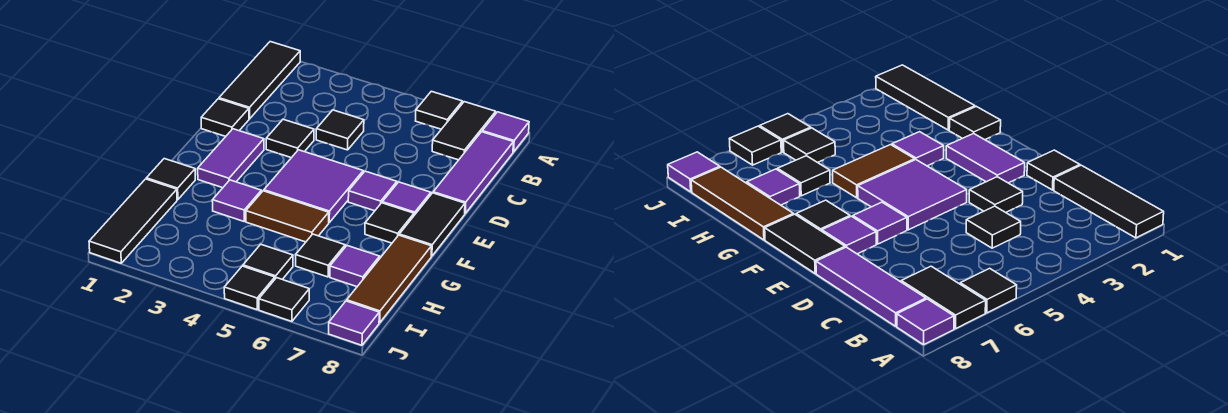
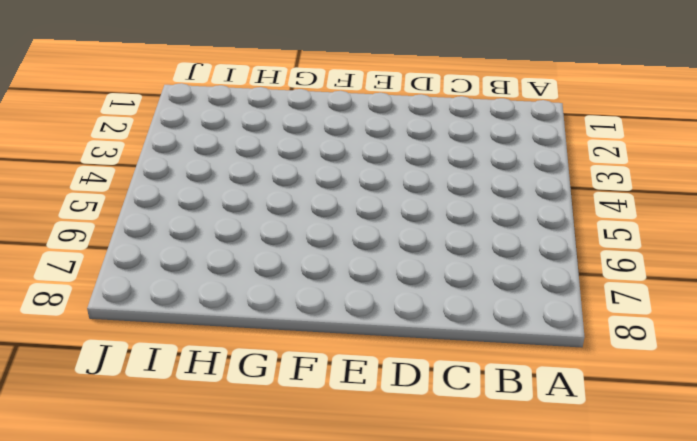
none -> black tile A1:C1 level 1
none -> black tile A6 level 1
none -> black tile A7:B7 level 1

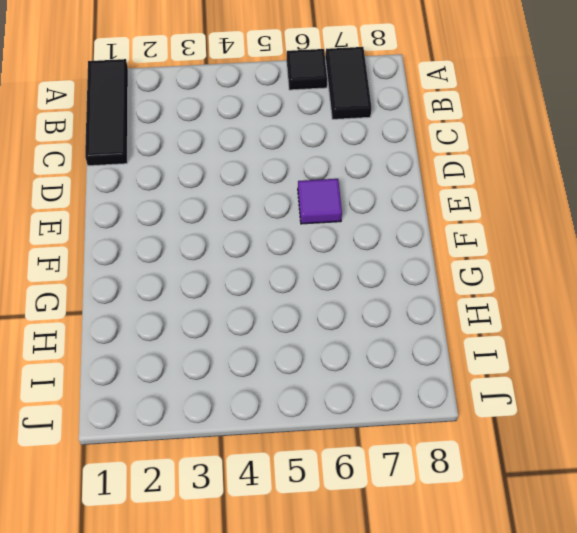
none -> purple tile A8 level 1
none -> purple tile B8:D8 level 1
none -> black tile C4 level 1

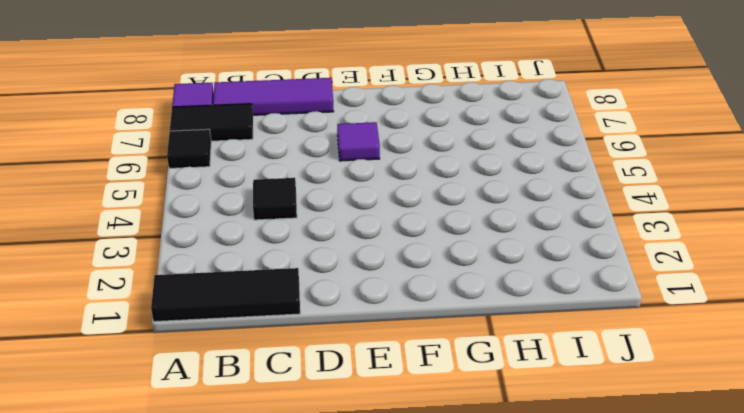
none -> black tile D1 level 1
none -> black tile D3 level 1
none -> purple tile E2:F2 level 1

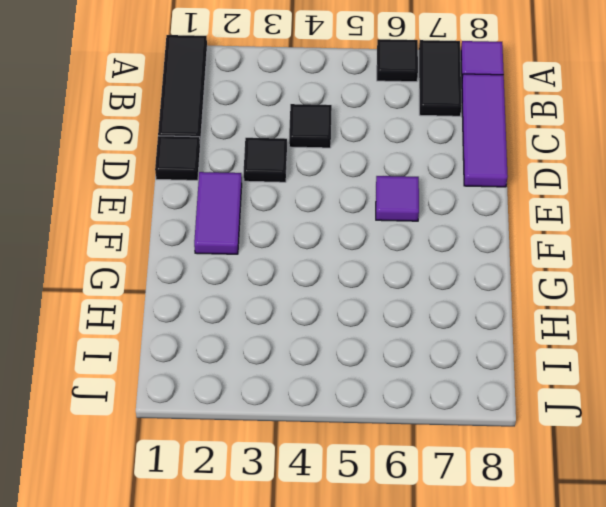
none -> purple tile E4:F5 level 1
none -> purple tile E7 level 1
none -> black tile E8:F8 level 1

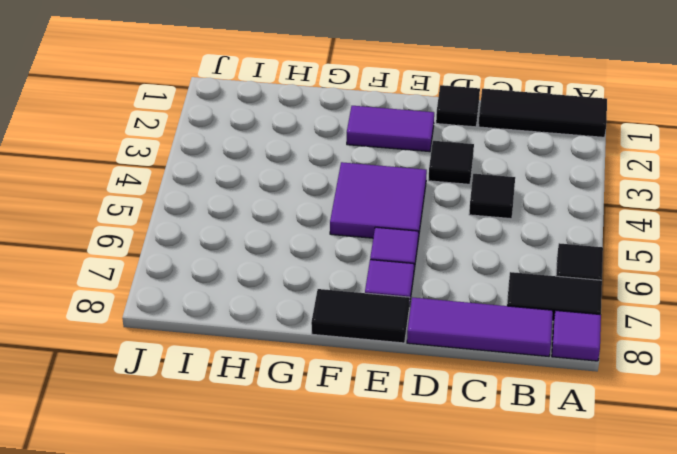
none -> black tile F7 level 1
none -> black tile G1 level 1
none -> purple tile G3 level 1

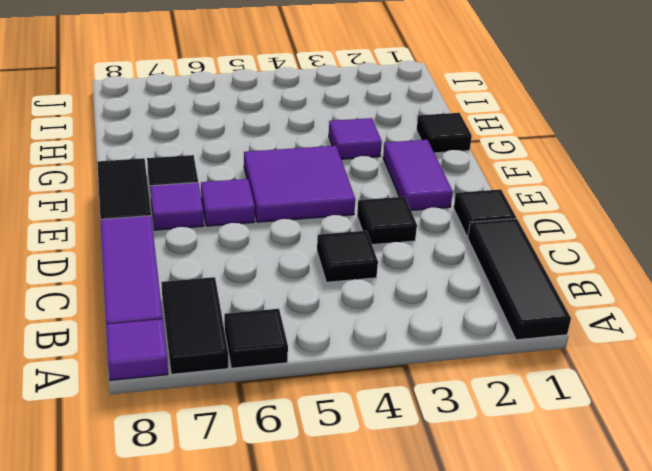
none -> brown tile G4:G5 level 1
none -> brown tile G8:I8 level 1
none -> black tile H1:J1 level 1

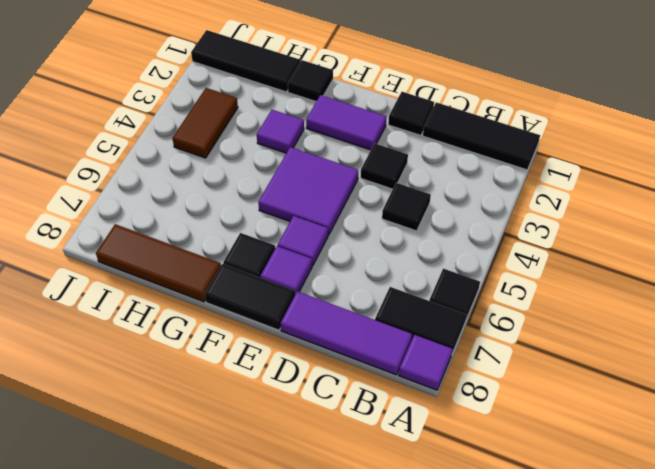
brown tile I3:I4 level 1 -> brown tile G4:G5 level 1
none -> black tile H6 level 1
none -> purple tile H7 level 1
none -> black tile I5 level 1

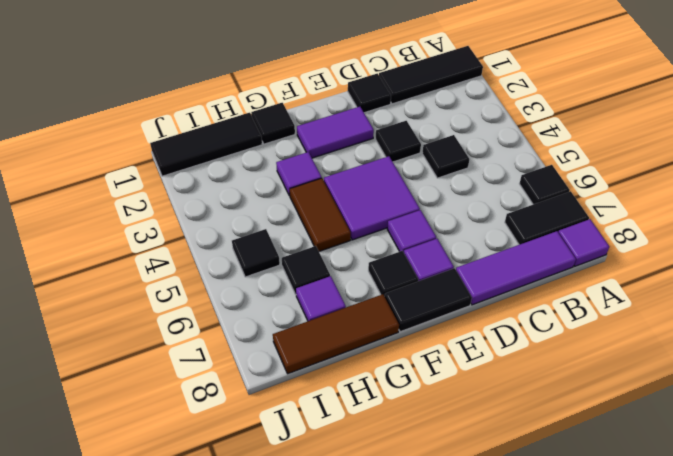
none -> black tile J5 level 1
none -> black tile J6 level 1
none -> purple tile J8 level 1

